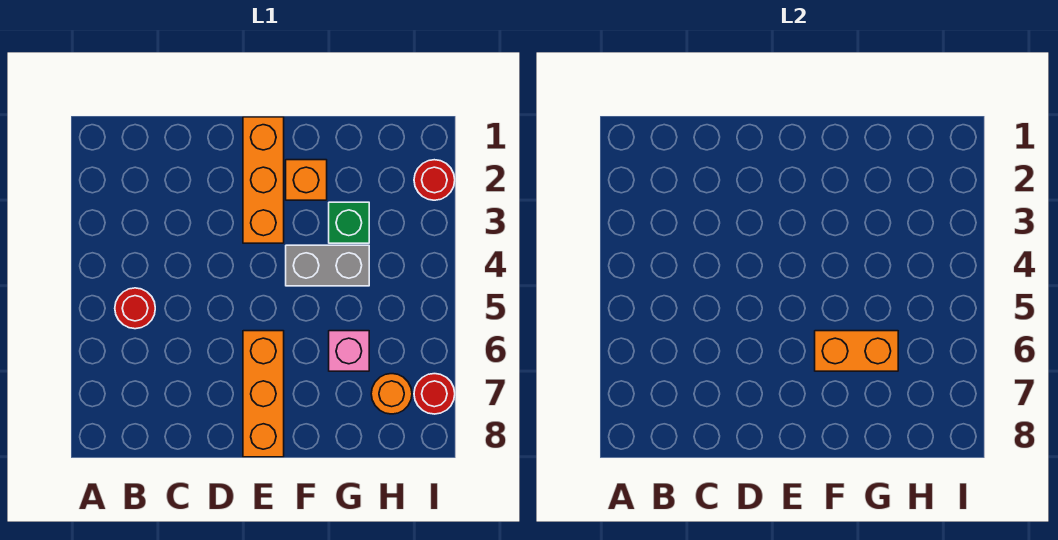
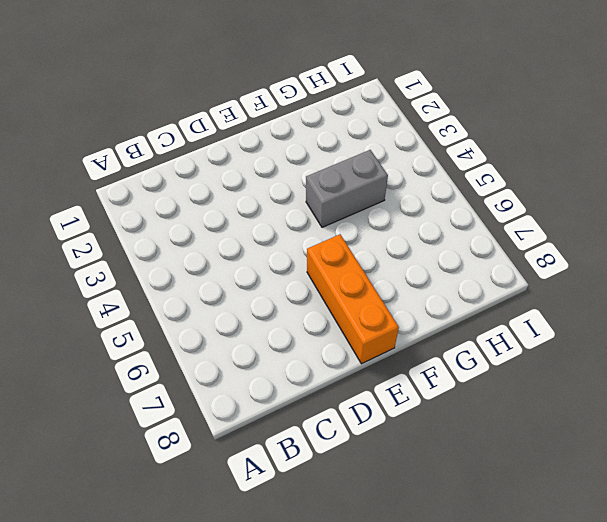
none -> red round brick B5 level 1
none -> orange brick E1:E3 level 1

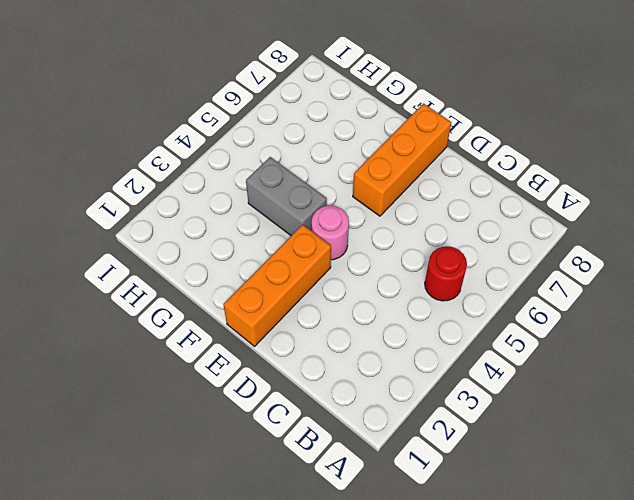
pink round brick E4 level 1 -> none
none -> orange brick F2 level 1
none -> green brick G3 level 1

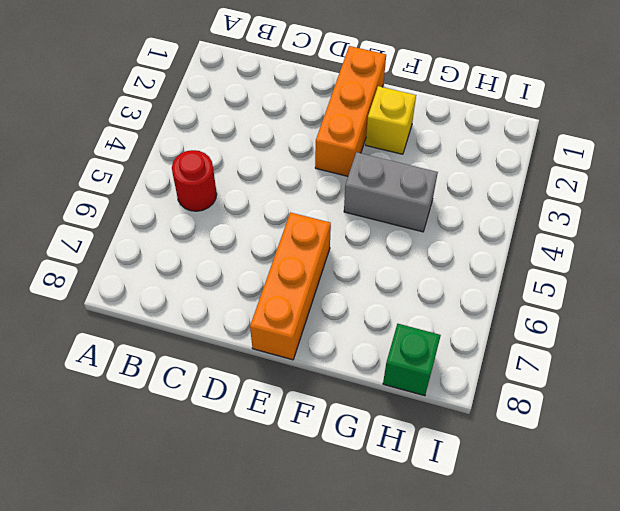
yellow brick F2 level 1 -> orange brick F2 level 1
green brick H8 level 1 -> green brick G3 level 1
none -> pink brick G6 level 1
none -> orange round brick H7 level 1

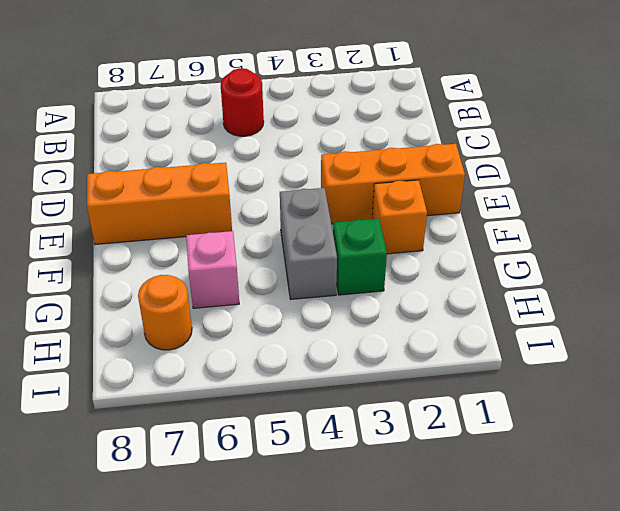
none -> red round brick I2 level 1
none -> red round brick I7 level 1

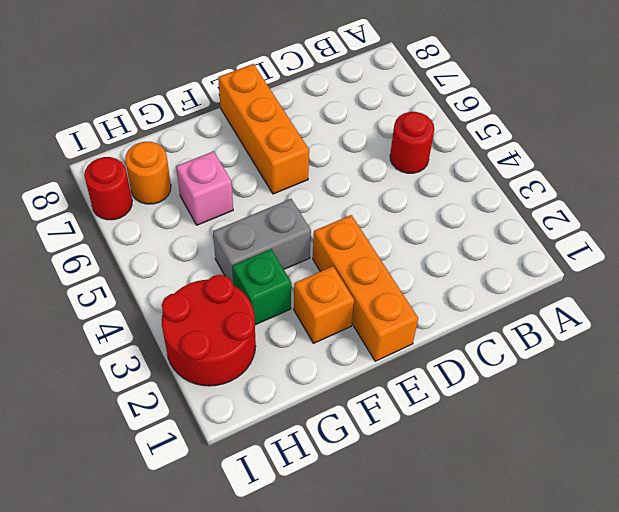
red round brick H2:I3 level 1 -> red round brick I2 level 1
none -> orange brick F6:G6 level 2

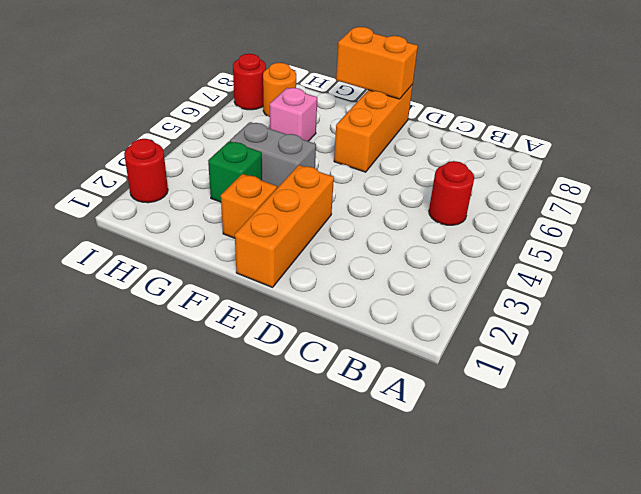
orange brick E8:F8 level 2 -> orange brick F6:G6 level 2

